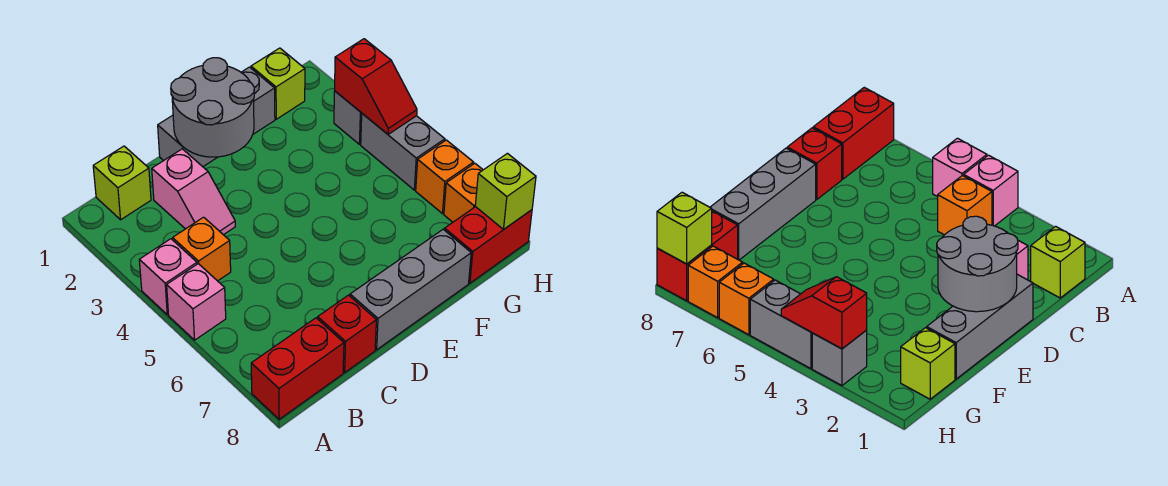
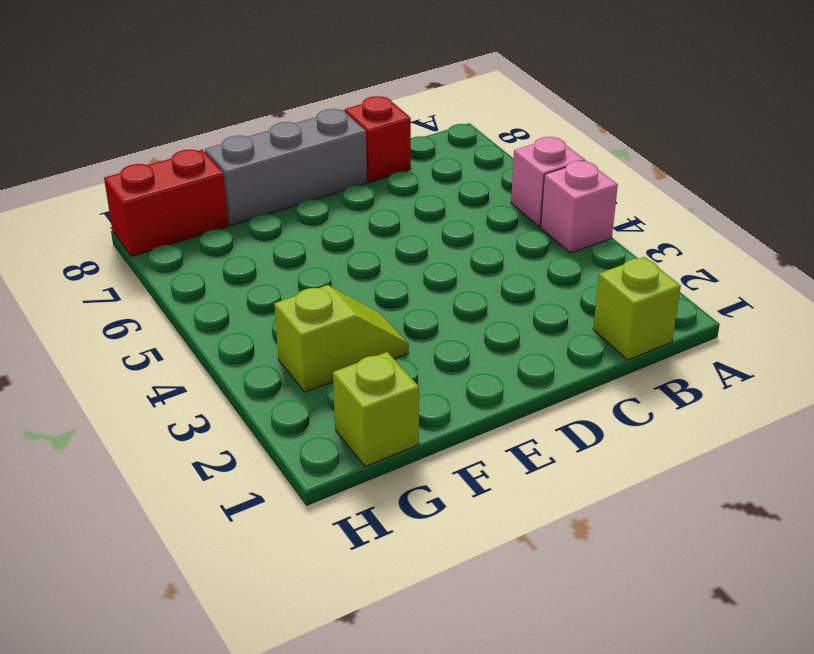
lime slope F3:G3 level 1 top G -> none
none -> red brick A8:B8 level 1
none -> orange brick B4 level 1
none -> pink slope C2:C3 level 1 top 2

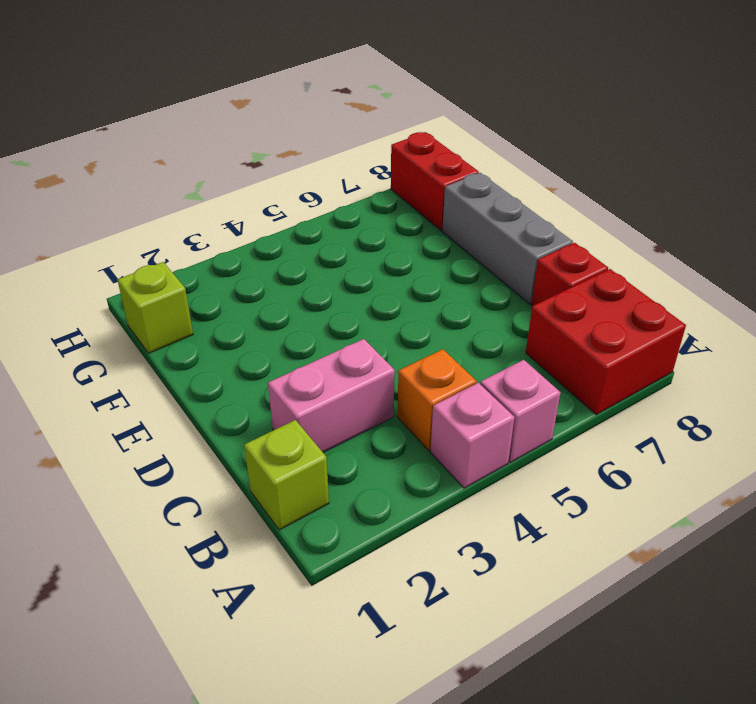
red brick A7:B8 level 1 -> red brick A8:B8 level 1
pink brick C2:C3 level 1 -> pink slope C2:C3 level 1 top 2
none -> grey brick D1:F1 level 1
none -> grey brick H3 level 1
none -> grey brick H4:H5 level 1

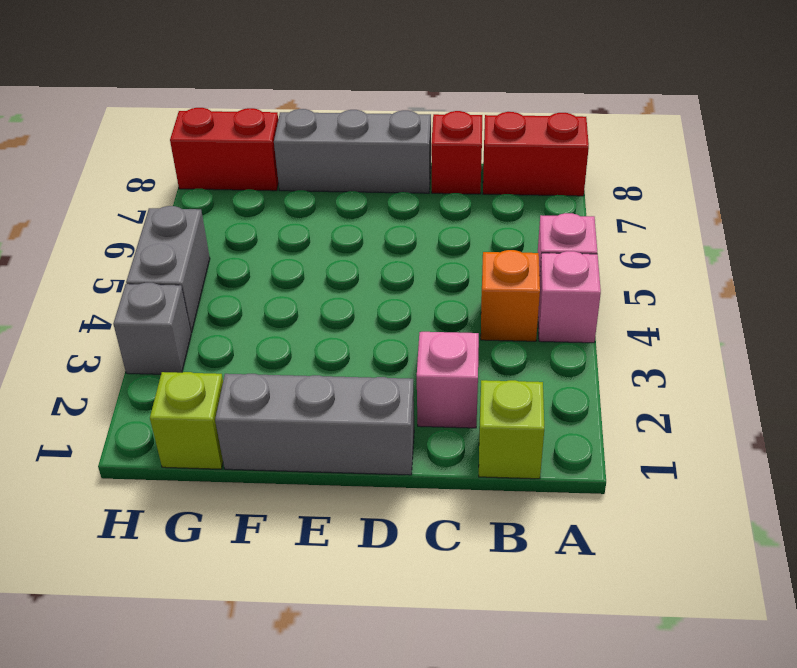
none -> orange brick H6 level 1
none -> orange brick H7 level 1
none -> grey round brick D1:E2 level 2

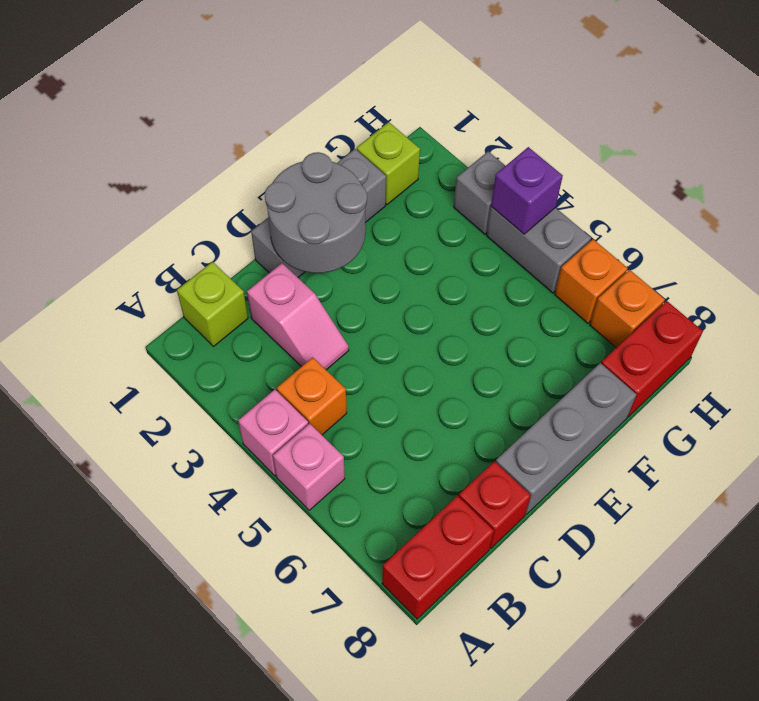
purple brick H4 level 2 -> red slope H3:H4 level 2 top 3
none -> lime brick H8 level 2

